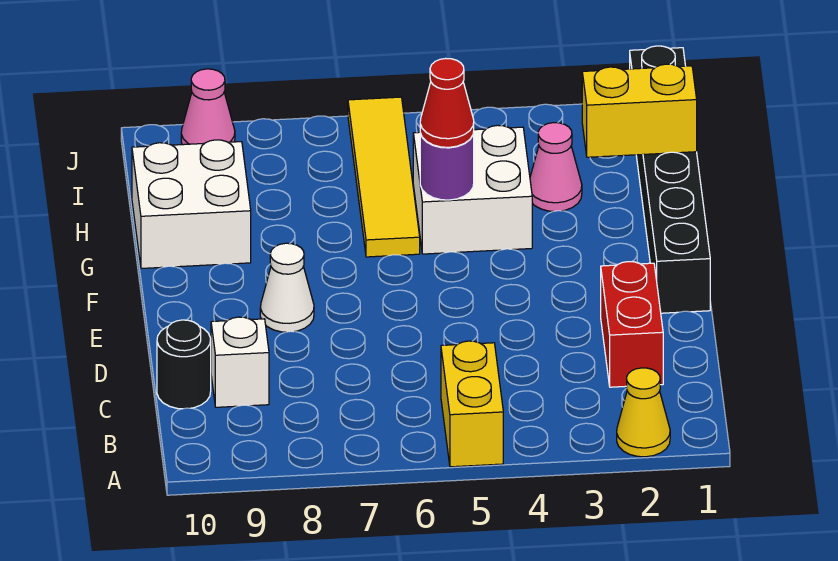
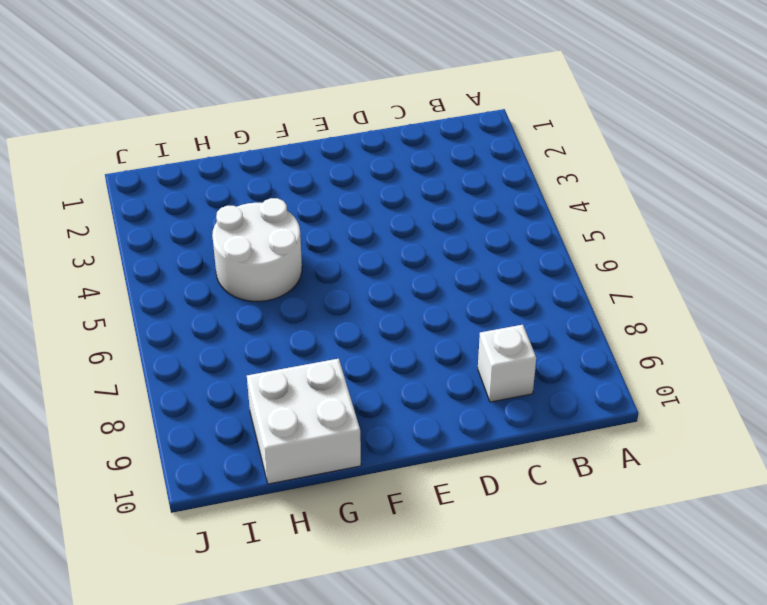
white round brick G4:H5 level 1 -> white brick G4:H5 level 1
none -> yellow cone A2 level 1
none -> yellow brick A5:B5 level 1
none -> red brick C2:D2 level 1

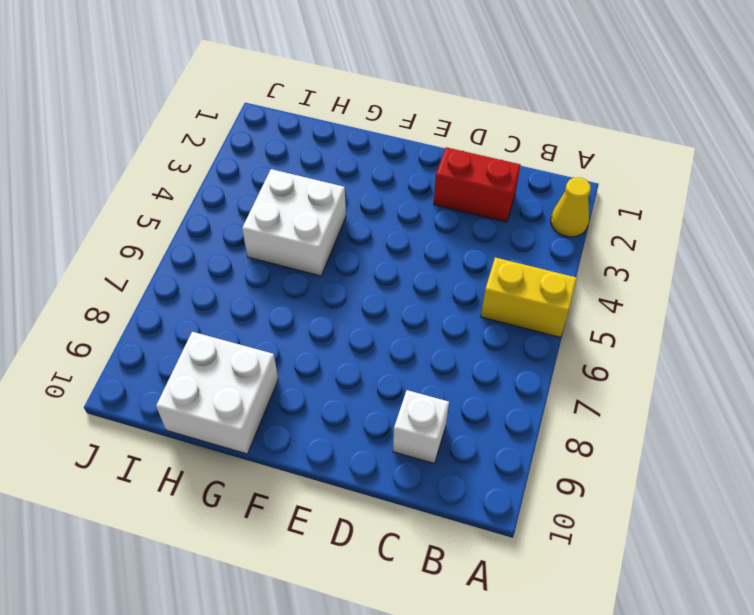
none -> black round brick C10 level 1
none -> black brick E1:J1 level 1
none -> white cone E8 level 1

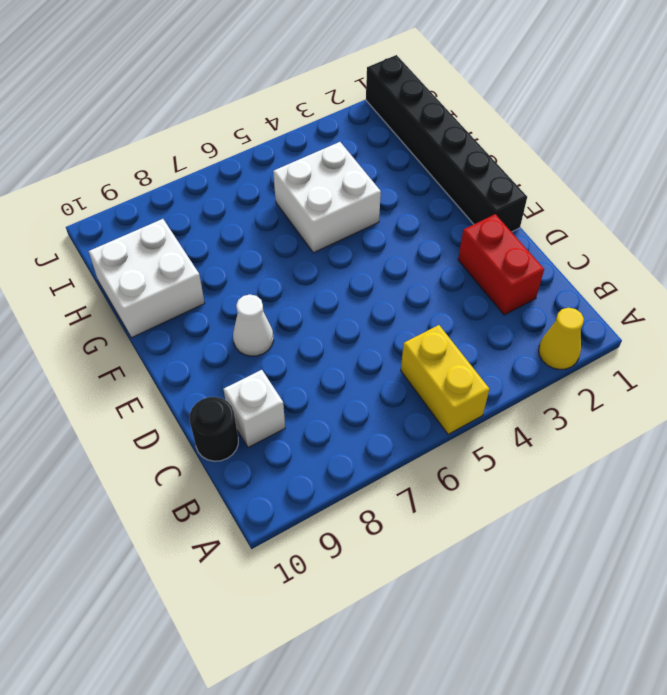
none -> yellow tile G6:J6 level 1
none -> pink cone H3 level 1
none -> pink cone J9 level 1

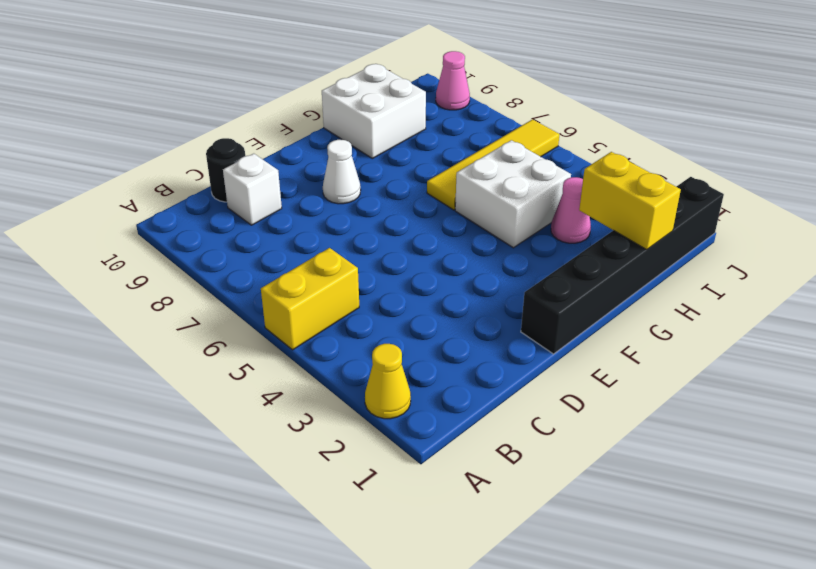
none -> red brick C2:D2 level 1
none -> purple round brick G5 level 2
none -> red cone G5 level 3

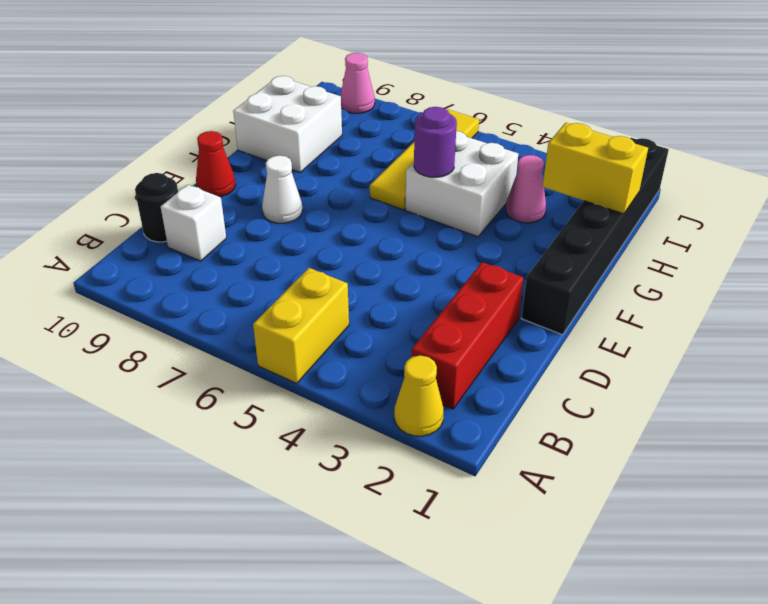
red brick B2:D2 level 1 -> red brick C2:D2 level 1
red cone E10 level 1 -> red cone G5 level 3

